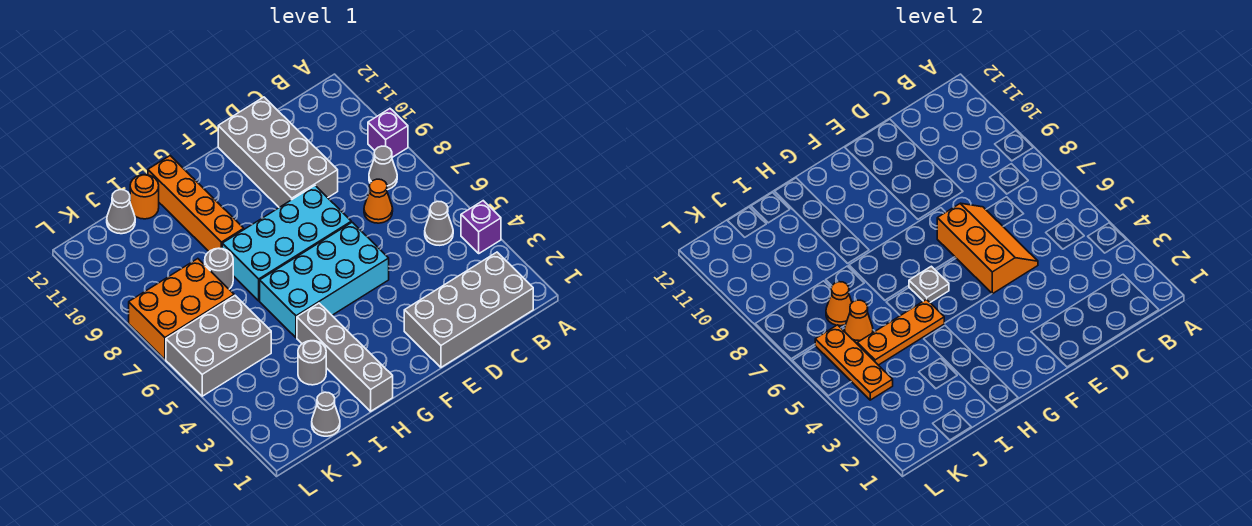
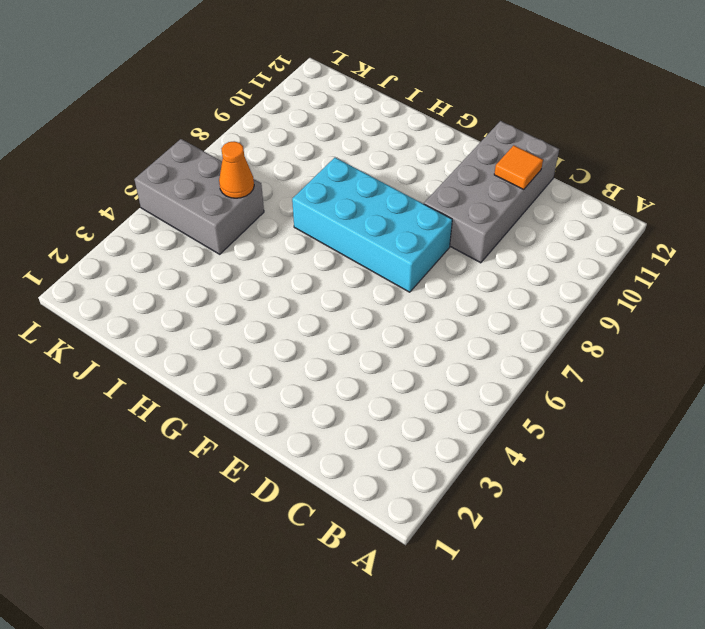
orange tile D11 level 2 -> none
none -> purple brick A4 level 1
none -> purple brick A9 level 1
none -> grey brick B1:E2 level 1

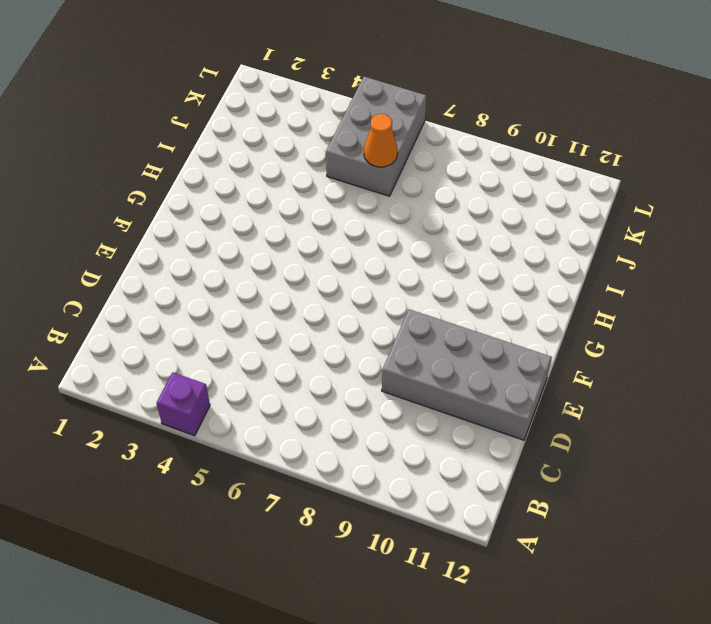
none -> purple brick A9 level 1
none -> grey brick B1:E2 level 1
none -> grey cone B5 level 1

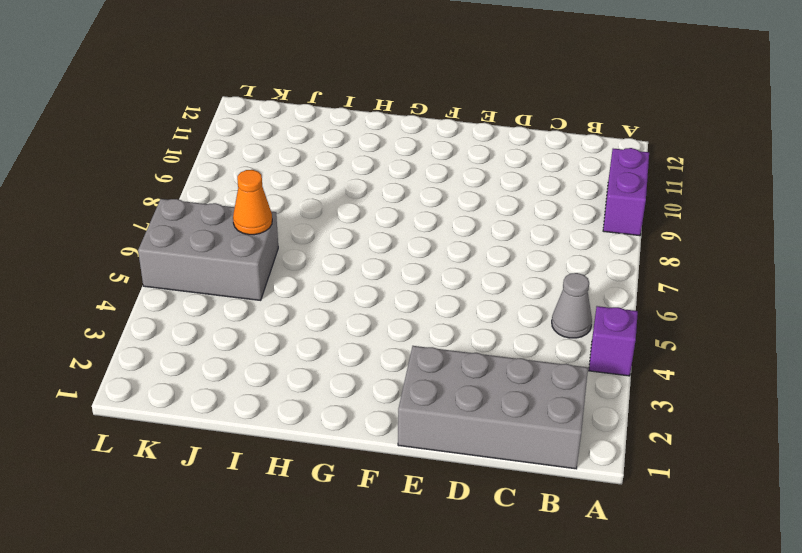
purple brick A9:A10 level 1 -> purple brick A9 level 1
none -> grey cone B8 level 1
none -> orange cone C7 level 1
none -> grey brick D9:E12 level 1

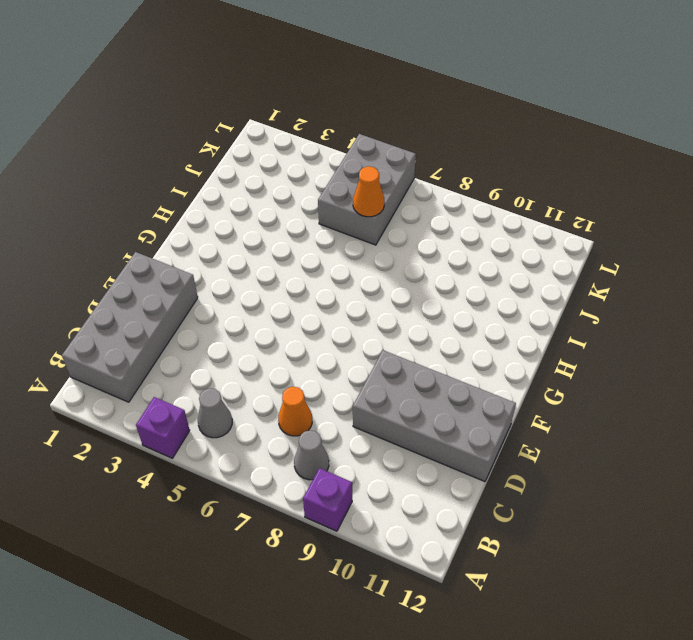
none -> cyan brick E5:H6 level 1
none -> cyan brick E7:H8 level 1
none -> grey brick H1:H4 level 1

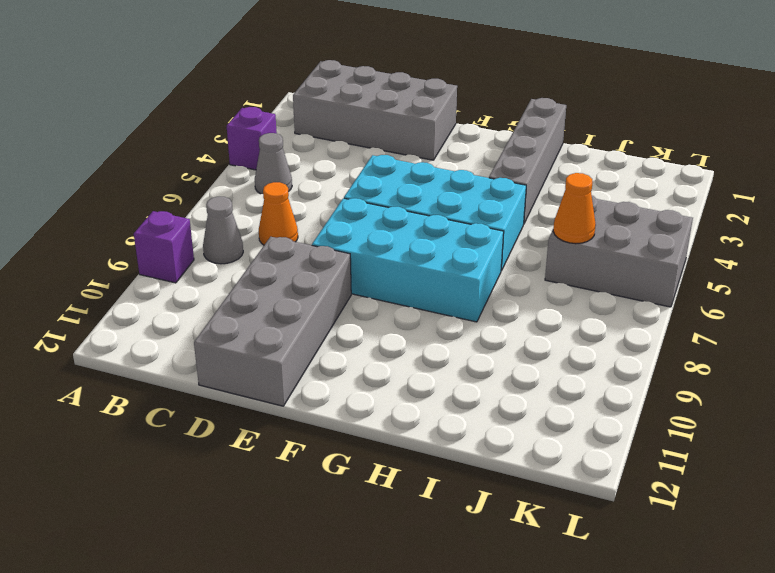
none -> orange brick H9:H12 level 1
none -> grey round brick I3 level 1
none -> grey round brick I8 level 1

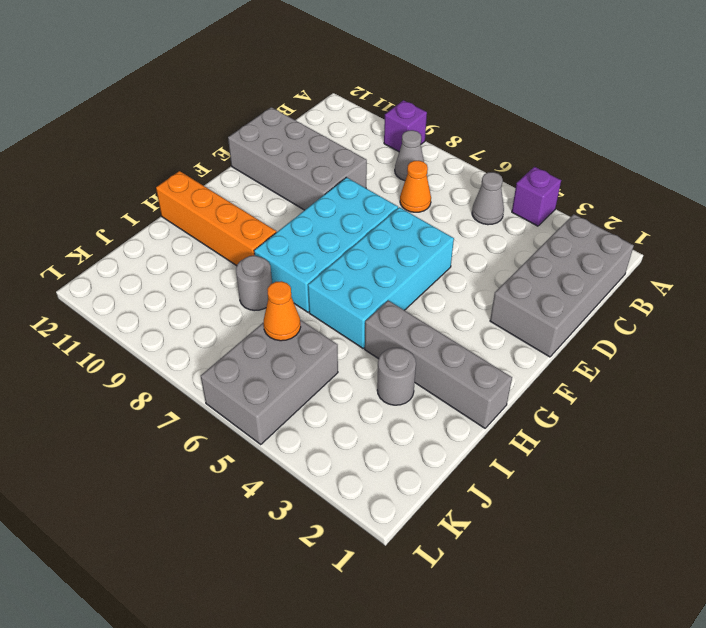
none -> orange round brick I12 level 1
none -> grey cone J1 level 1
none -> orange brick J7:L8 level 1

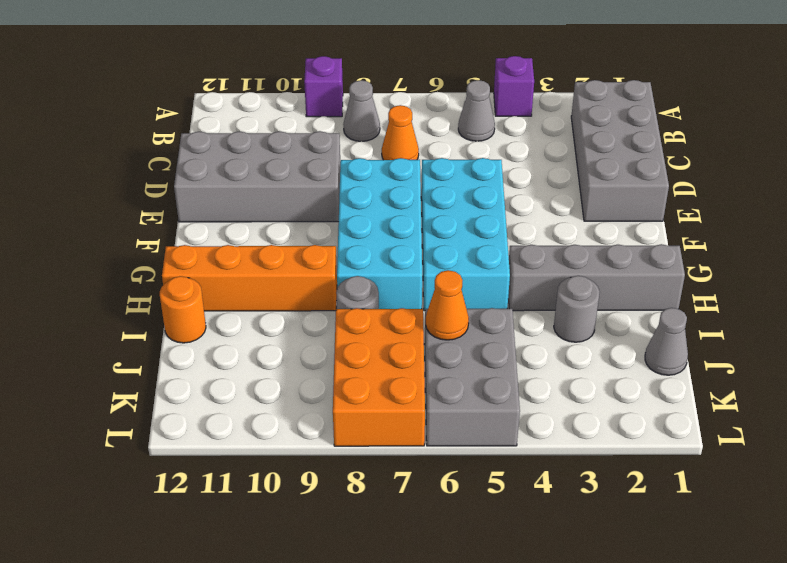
none -> grey cone J12 level 1
none -> orange slope D5:E7 level 2 top E
none -> grey plate G6 level 2

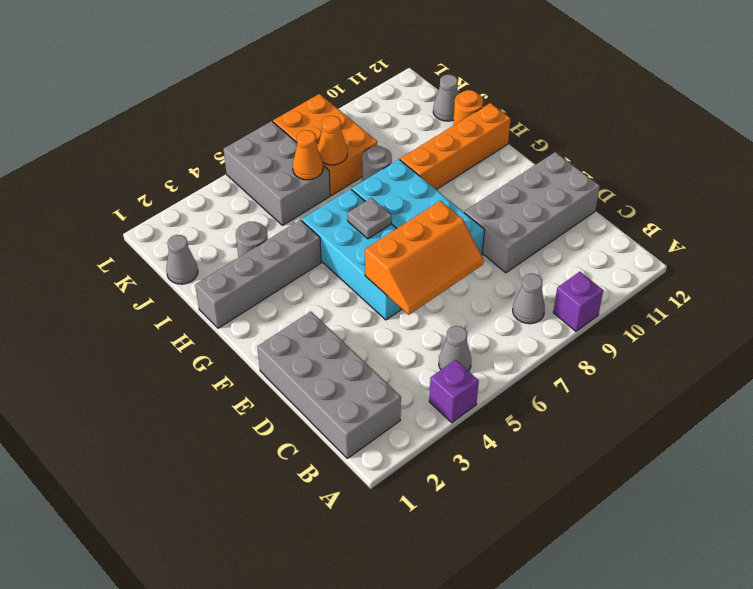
none -> orange cone C7 level 1
none -> orange plate H5:J5 level 2
none -> orange plate K4:K6 level 2

